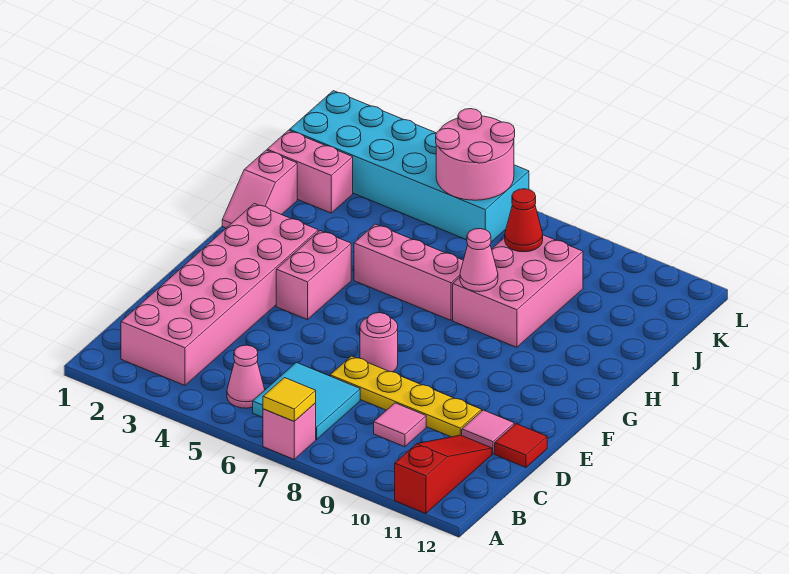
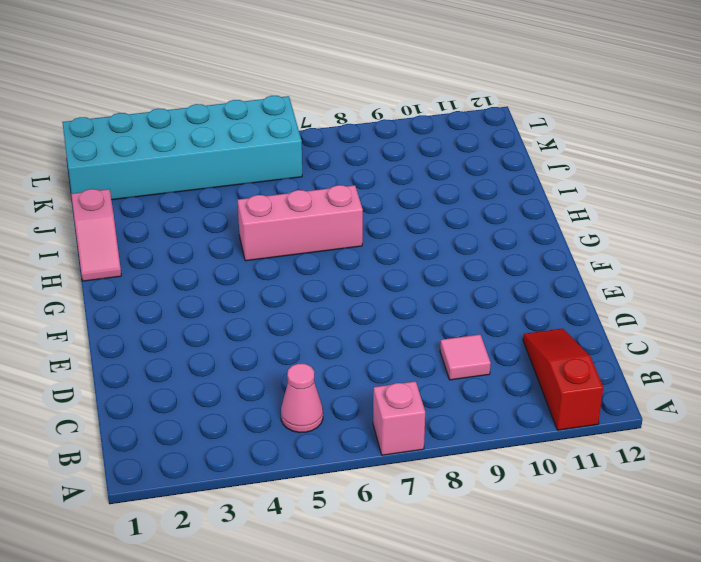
none -> pink brick B2:G3 level 1
none -> cyan tile B6:C7 level 1
none -> yellow plate D7:D10 level 1

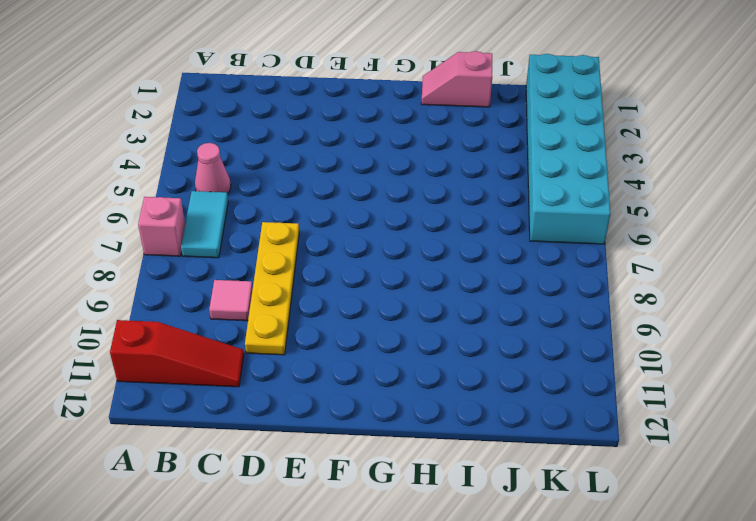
cyan tile B6:B7 level 1 -> cyan tile B6:C7 level 1
none -> pink brick B2:G3 level 1
none -> pink tile D11 level 1
none -> red tile D12 level 1

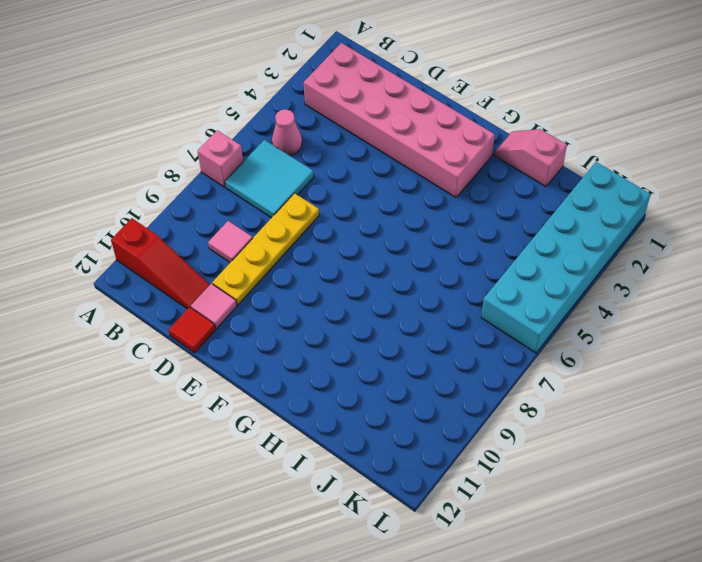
none -> pink round brick E7 level 1
none -> pink brick F4:G4 level 1
none -> pink brick H5:H7 level 1

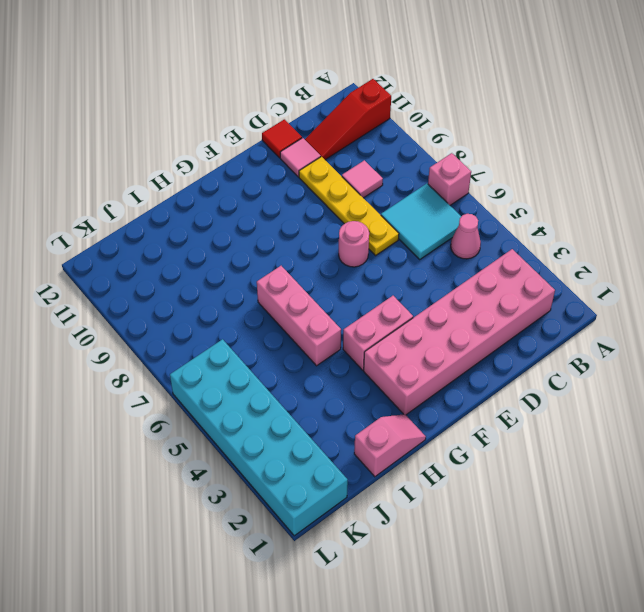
none -> pink brick H8:J9 level 1
none -> pink brick J1:J2 level 1
none -> yellow tile A7 level 2

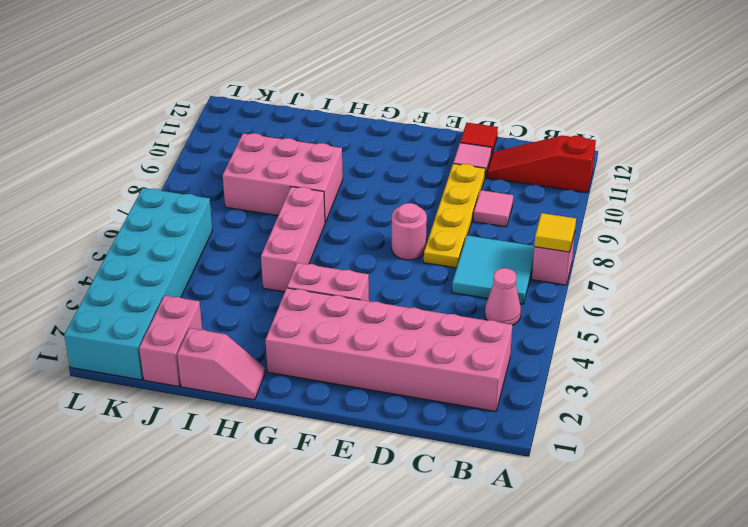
none -> pink cone H8 level 2
none -> red cone J8 level 2
none -> pink round brick K5:L6 level 2

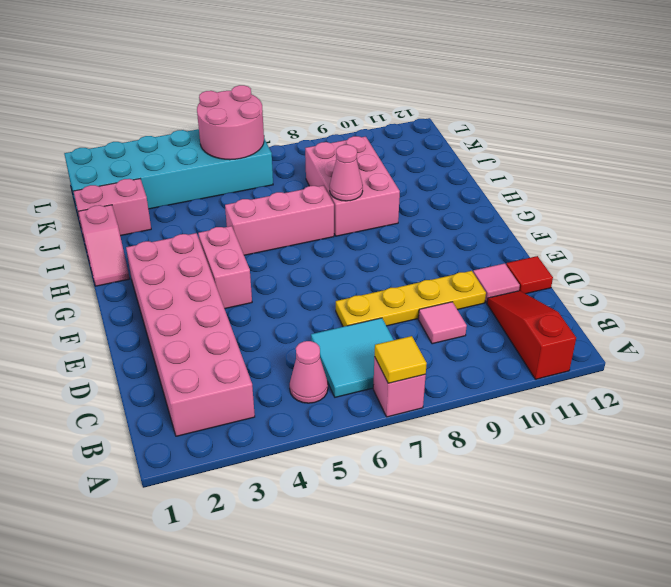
none -> pink round brick E7 level 1
none -> red cone J8 level 2

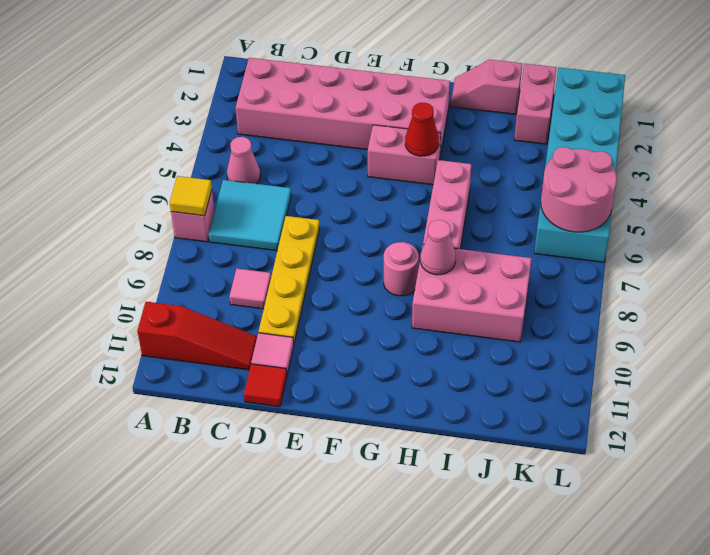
red cone G4 level 2 -> red cone J8 level 2
pink round brick G8 level 1 -> pink round brick E7 level 1

